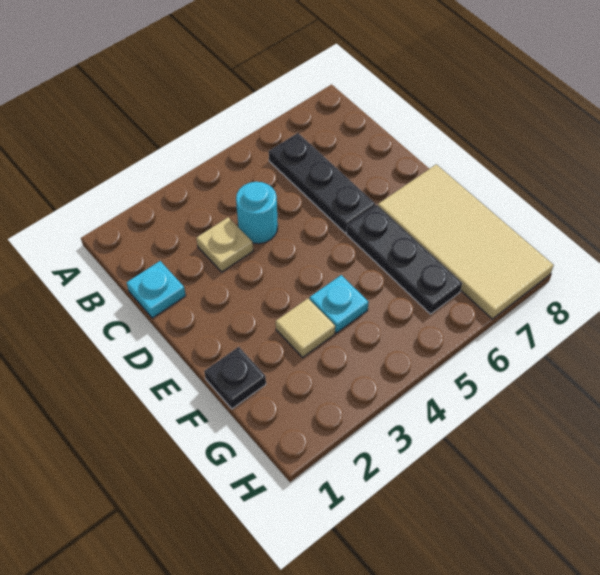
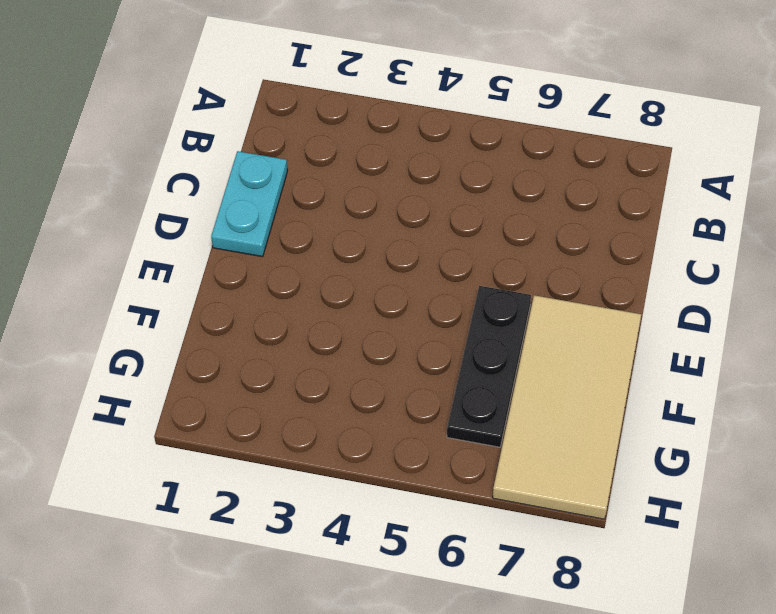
cyan plate C1:D1 level 1 -> cyan plate C1 level 1
none -> black plate B6:D6 level 1
none -> tan plate C3 level 1

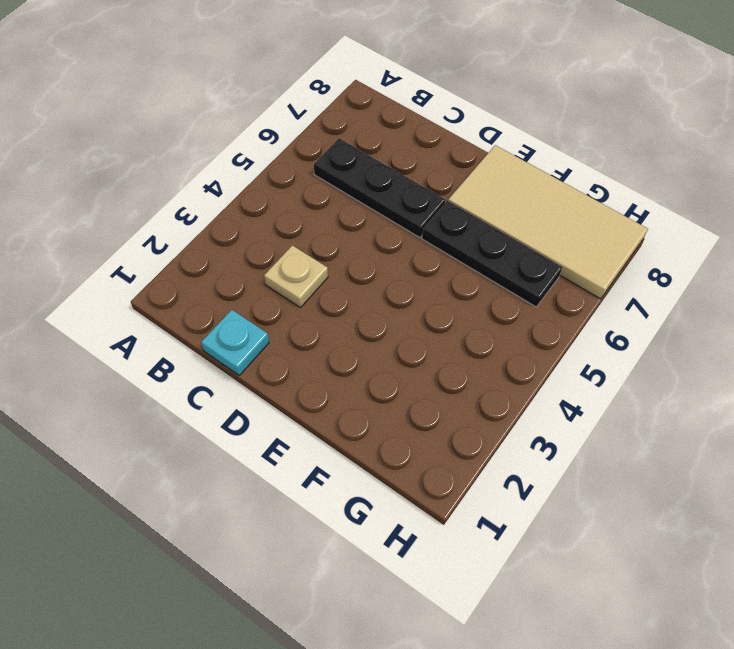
none -> cyan round brick C4 level 1
none -> black plate F1 level 1

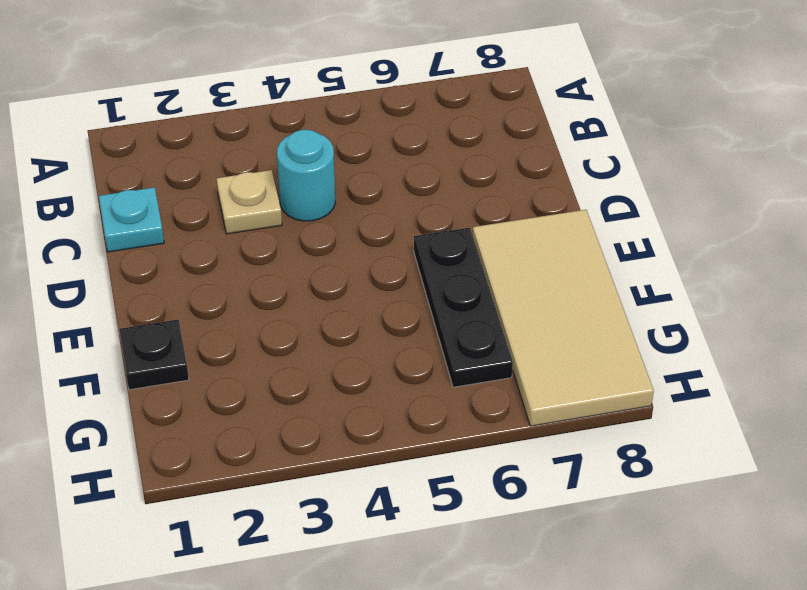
none -> black plate B6:D6 level 1
none -> tan tile F3 level 1

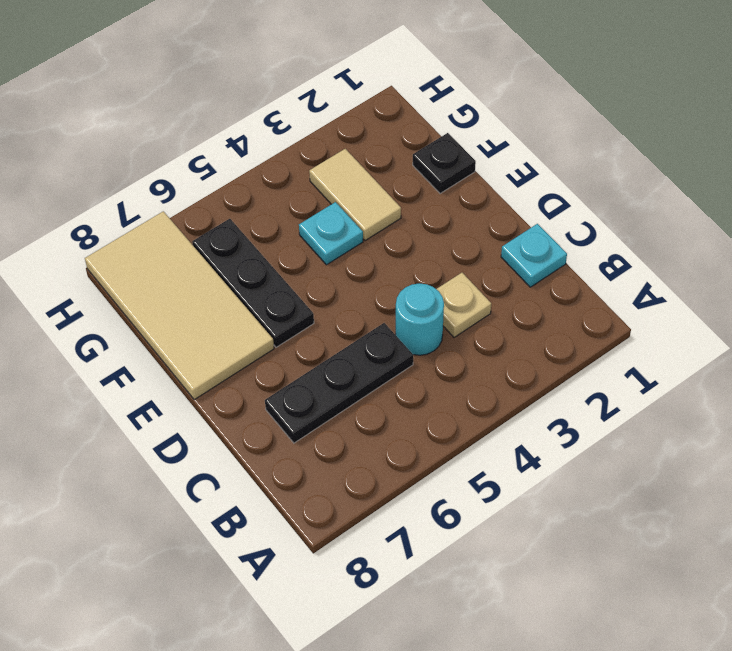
black plate C5:C7 level 1 -> black plate B6:D6 level 1
tan tile F3:G3 level 1 -> tan tile F3 level 1

